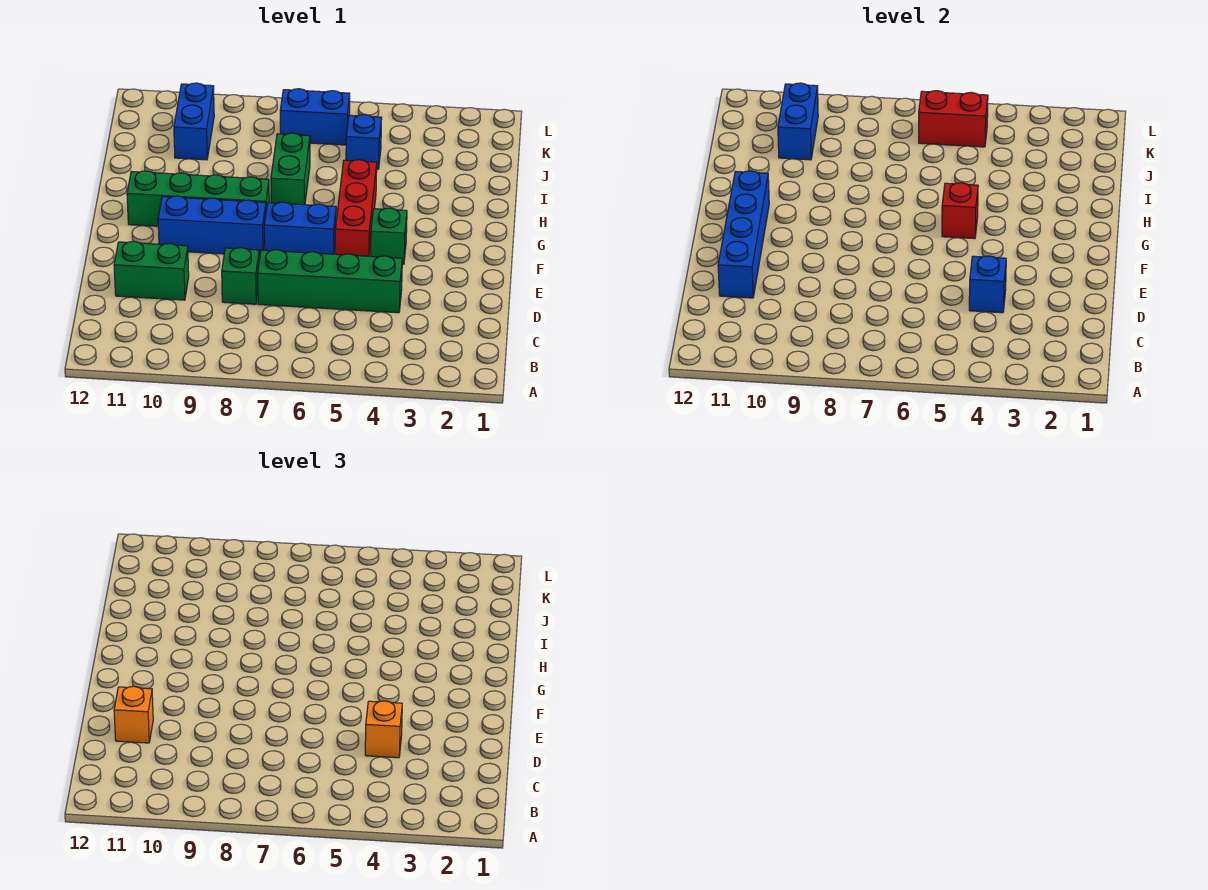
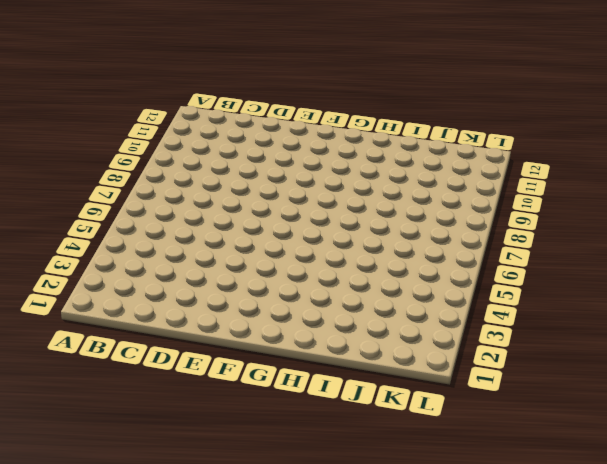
none -> green brick D4:D7 level 1
none -> green brick D8 level 1
none -> green brick D10:D11 level 1

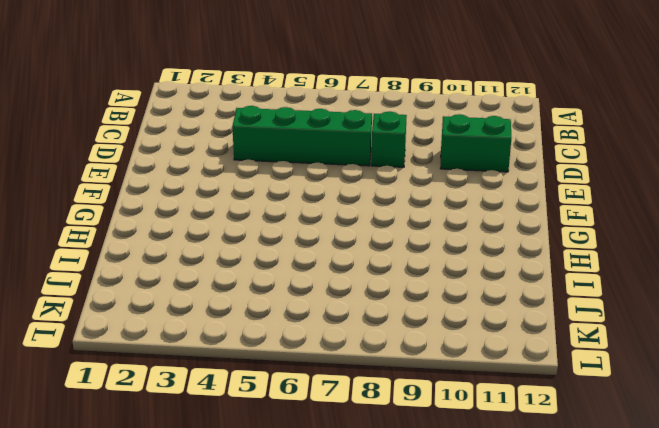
none -> green brick F4 level 1
none -> red brick F5:H5 level 1
none -> blue brick F6:F7 level 1

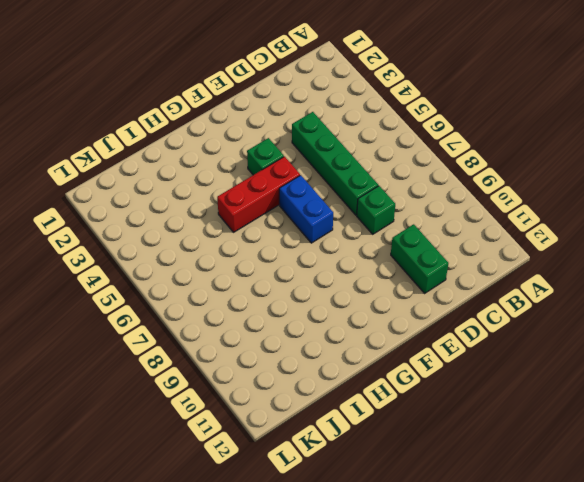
none -> blue brick F8:F10 level 1
none -> green brick G8:G11 level 1
none -> green brick H7:I7 level 1

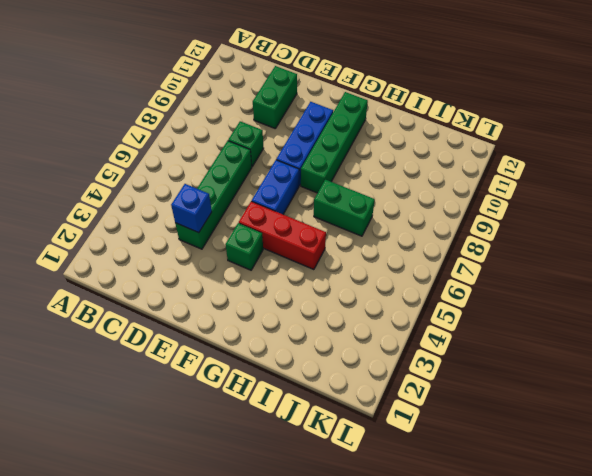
none -> blue brick J5 level 1
none -> blue brick J10:K10 level 1
none -> blue brick K6:K7 level 1

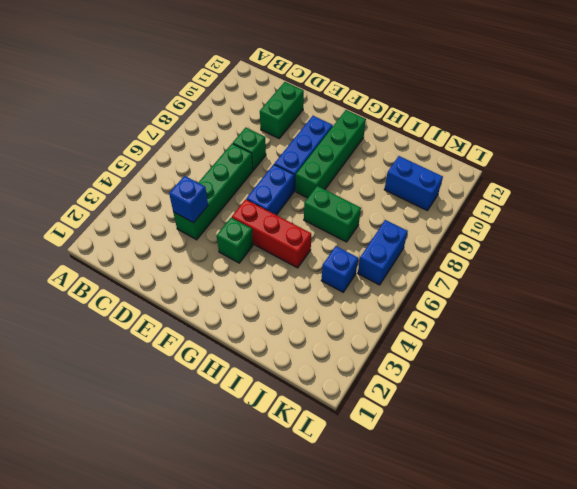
none -> blue brick D11:G11 level 2
none -> red brick G5 level 2
none -> blue brick J10:K10 level 2

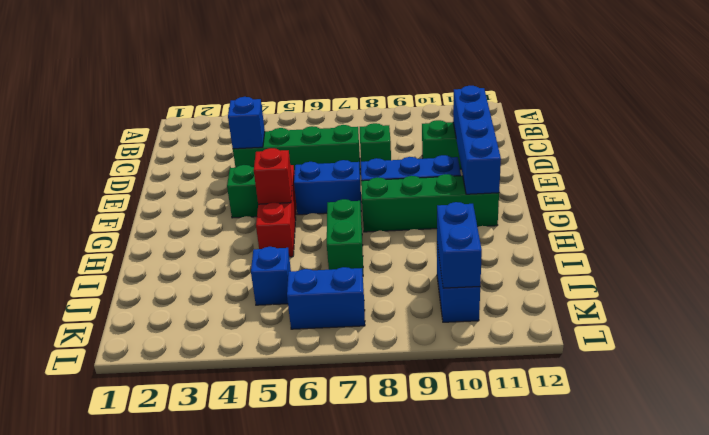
none -> red brick K5:K6 level 2
none -> orange brick D4 level 3
none -> orange brick D11 level 3

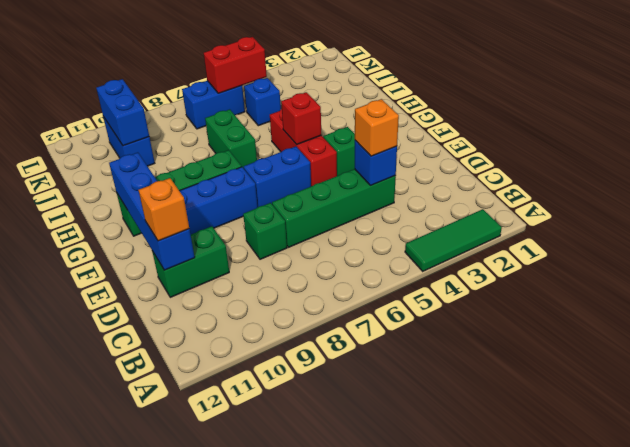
green tile A2:A4 level 1 -> none

